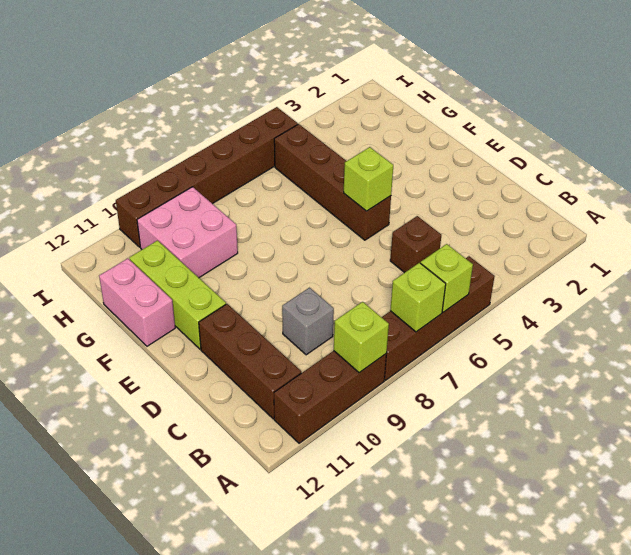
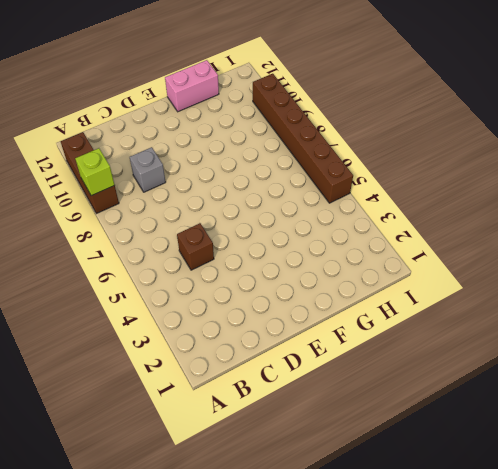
none -> brown brick A5:A8 level 1
none -> brown brick B11:D11 level 1
none -> brown brick E5:H5 level 1

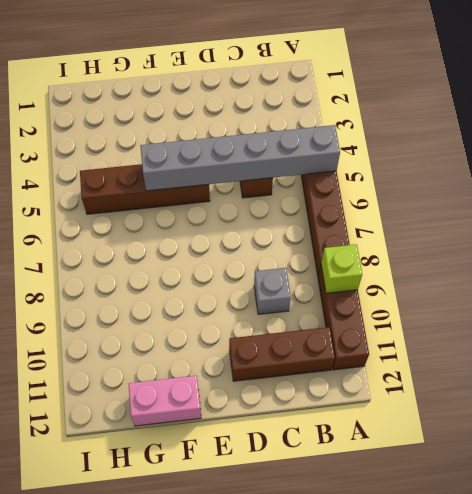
grey brick A5:F5 level 2 -> lime brick E5 level 2
none -> lime brick E11:G11 level 1
none -> pink brick G9:H10 level 1
none -> brown brick I5:I10 level 1

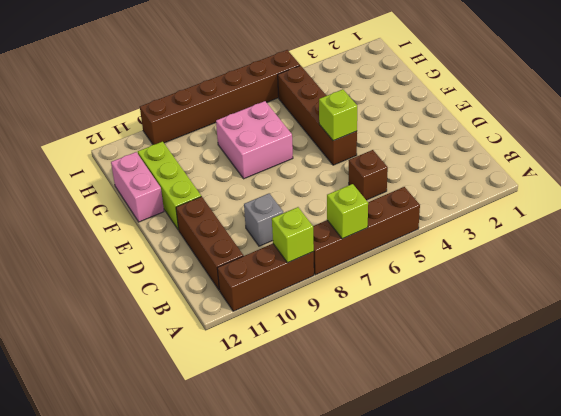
pink brick F7:G8 level 1 -> pink brick G9:H10 level 1
none -> lime brick A6 level 2

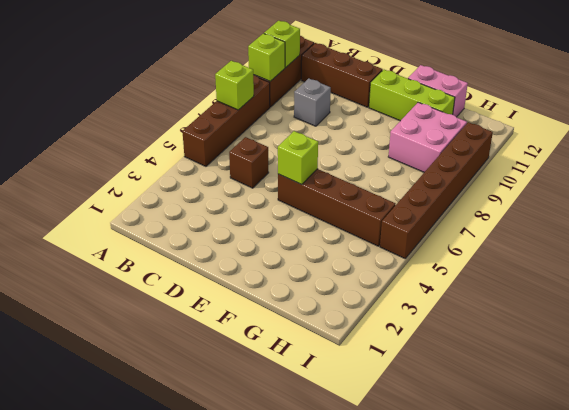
lime brick A10 level 2 -> lime brick A6 level 2

